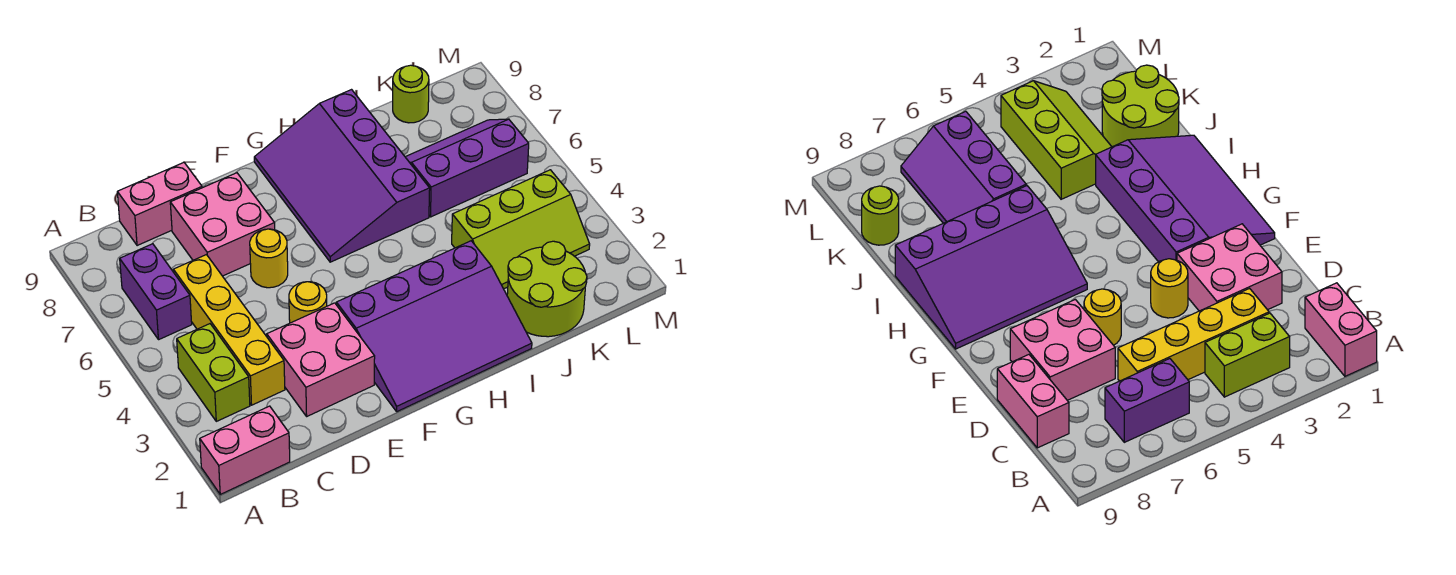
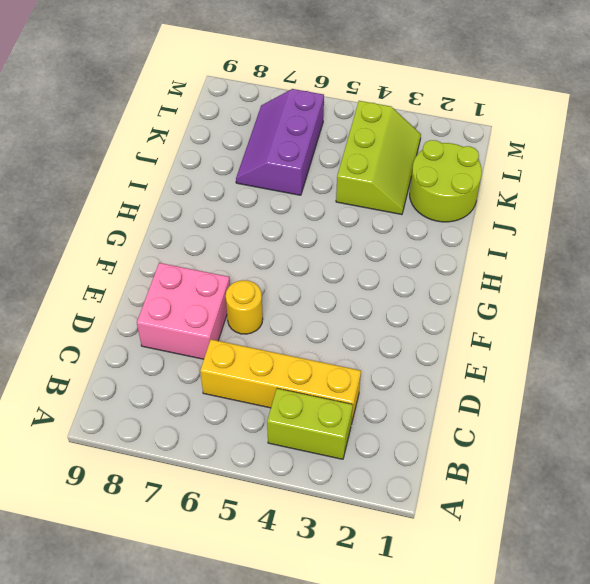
none -> pink brick A1:B1 level 1
none -> purple brick B6:B7 level 1
none -> pink brick C9:D9 level 1

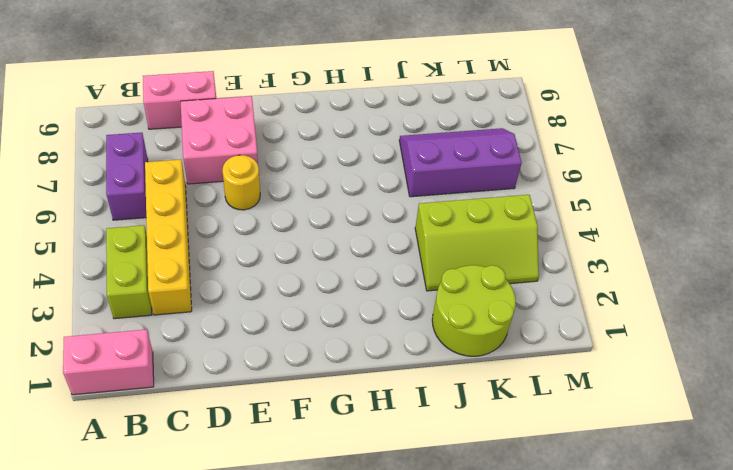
none -> pink brick D2:E3 level 1
none -> yellow round brick E4 level 1
none -> purple slope F1:I3 level 1 top 3

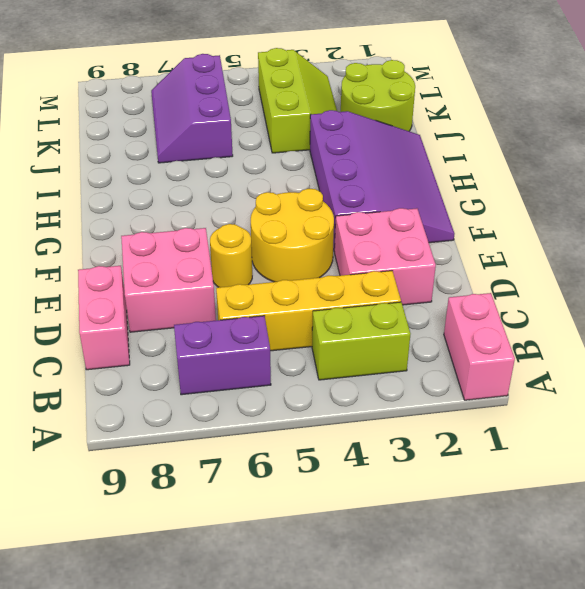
yellow round brick E4:F5 level 1 -> yellow round brick E4 level 1
none -> purple slope G6:I9 level 1 top I
none -> lime round brick K9 level 1

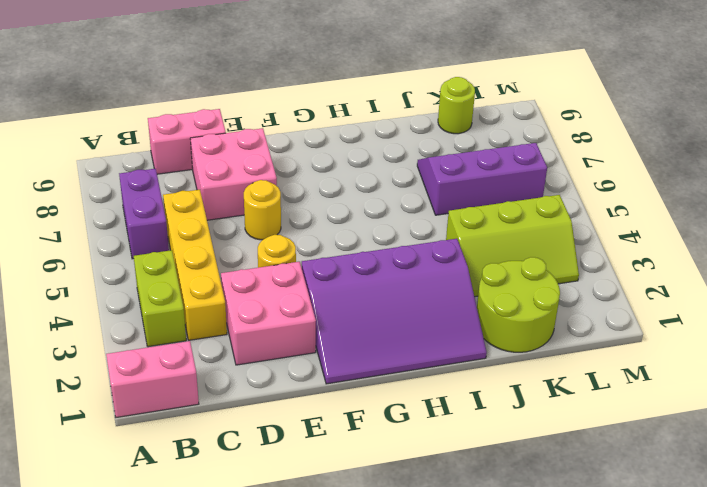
none -> purple slope G6:I9 level 1 top I

